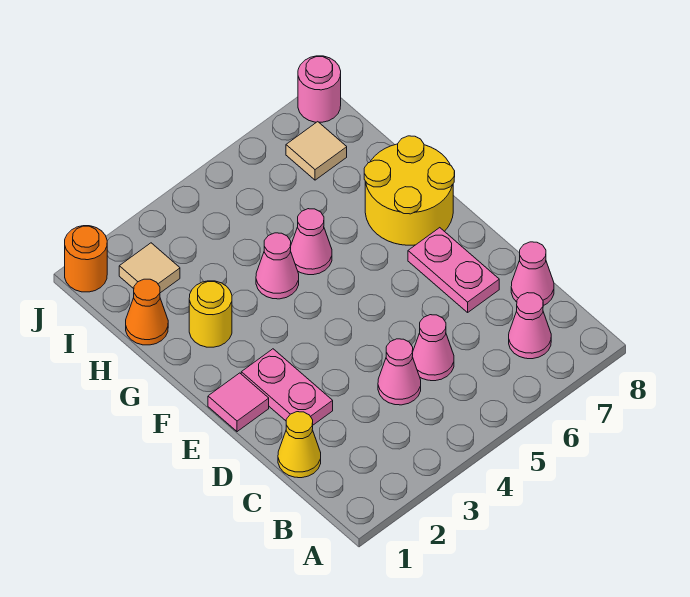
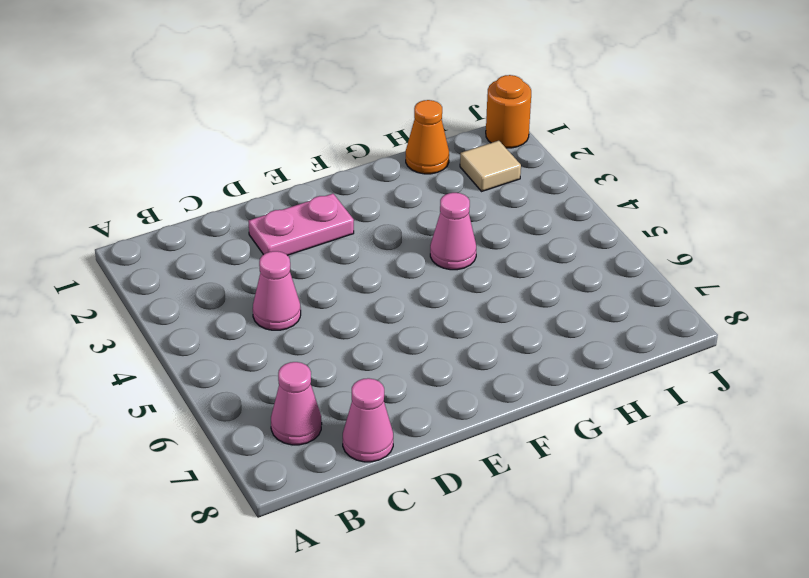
none -> yellow cone C1 level 1
none -> pink cone C5 level 1
none -> pink plate D7:E7 level 1

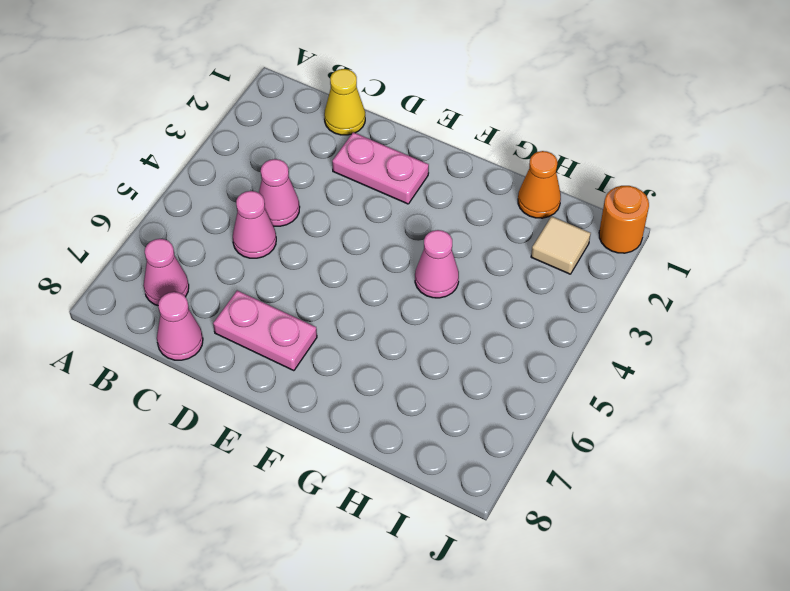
none -> pink tile E1 level 1
none -> yellow round brick F7:G8 level 1
none -> yellow round brick G2 level 1

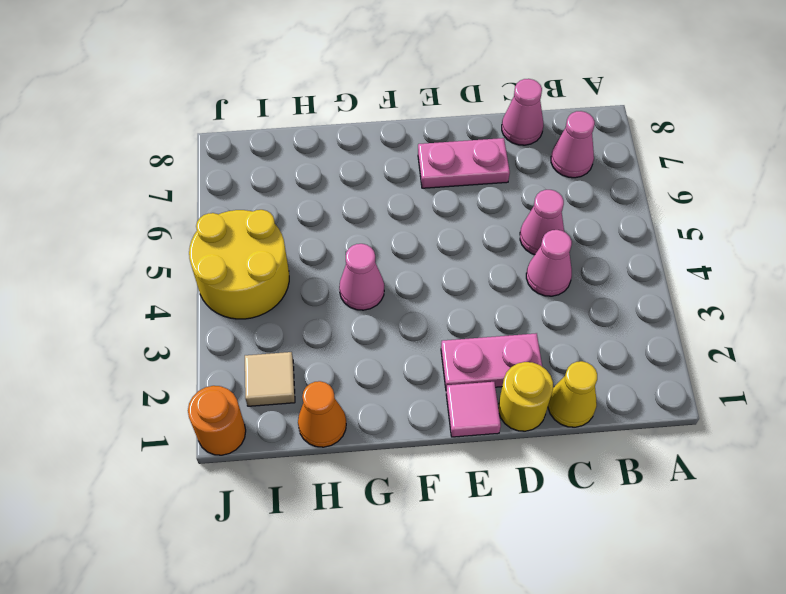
yellow round brick D1 level 1 -> yellow round brick G2 level 1
yellow round brick I4:J5 level 1 -> yellow round brick F7:G8 level 1
none -> pink cone G5 level 1
none -> tan tile I7 level 1
none -> pink round brick J8 level 1

